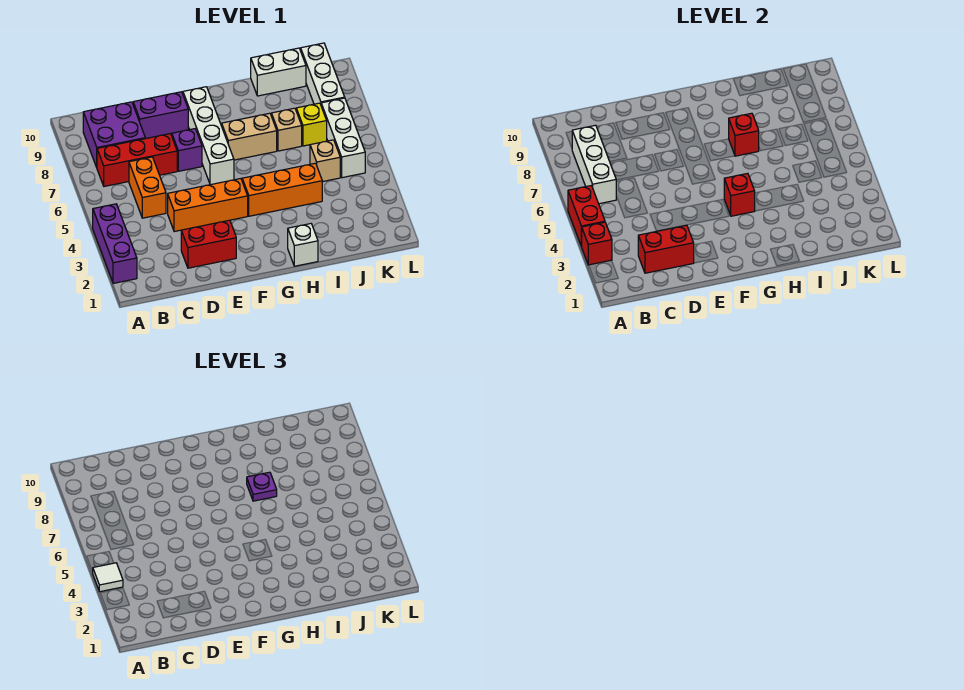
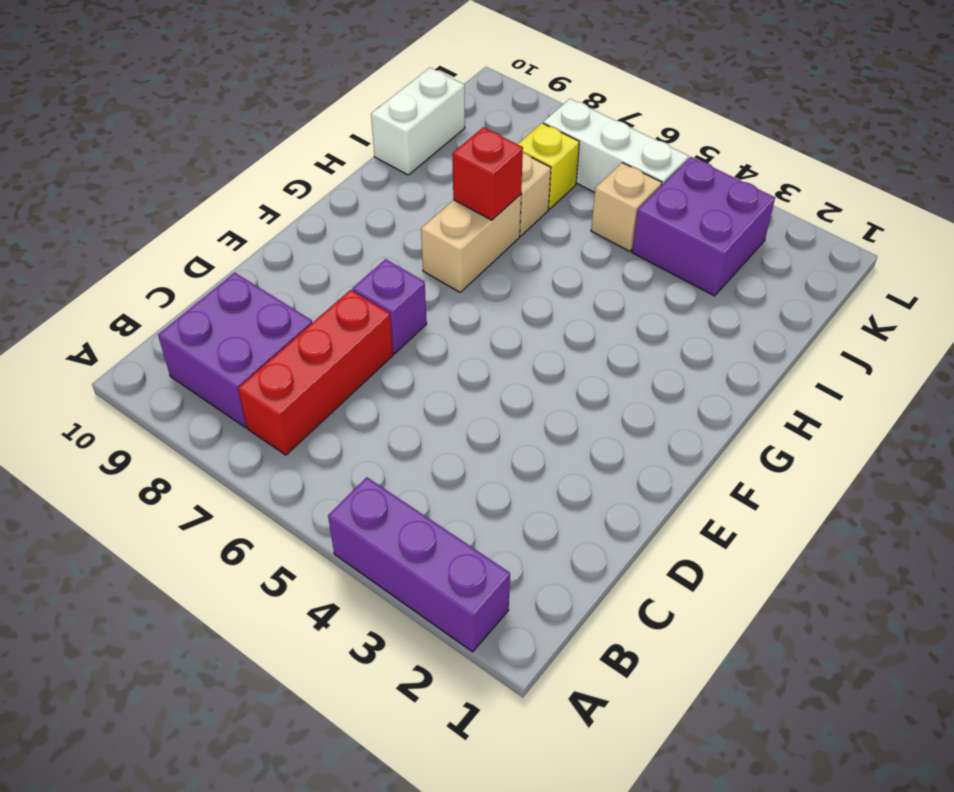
purple brick J3:K4 level 1 -> none
none -> orange brick C5:C6 level 1
none -> red brick D2:E2 level 1
none -> orange brick D4:F4 level 1

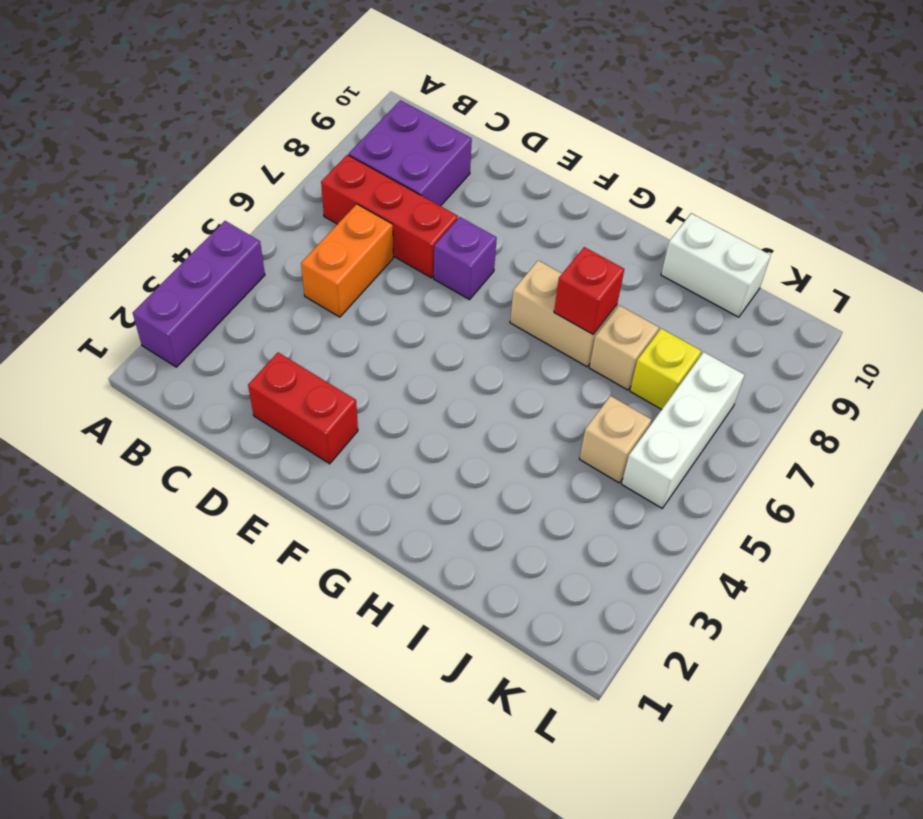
none -> orange brick D4:F4 level 1
none -> purple brick D9:E9 level 1
none -> white brick F6:F9 level 1

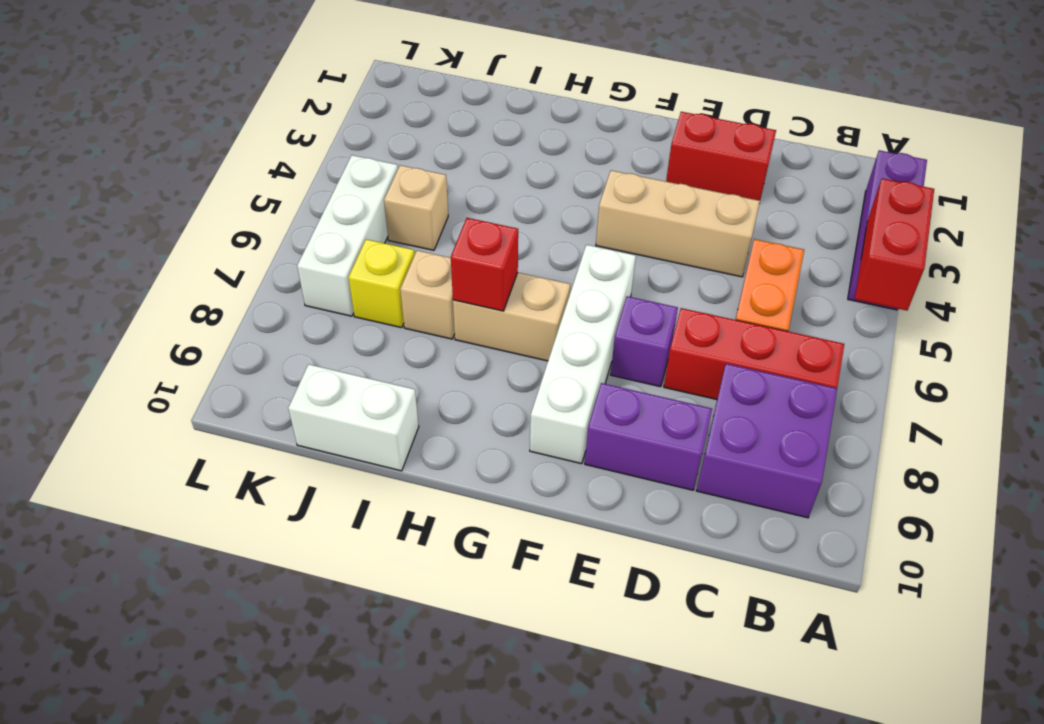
tan brick D4:F4 level 1 -> orange brick D4:F4 level 1
none -> orange brick G4:I4 level 1
none -> white brick H1 level 1
none -> white brick K8:K10 level 1

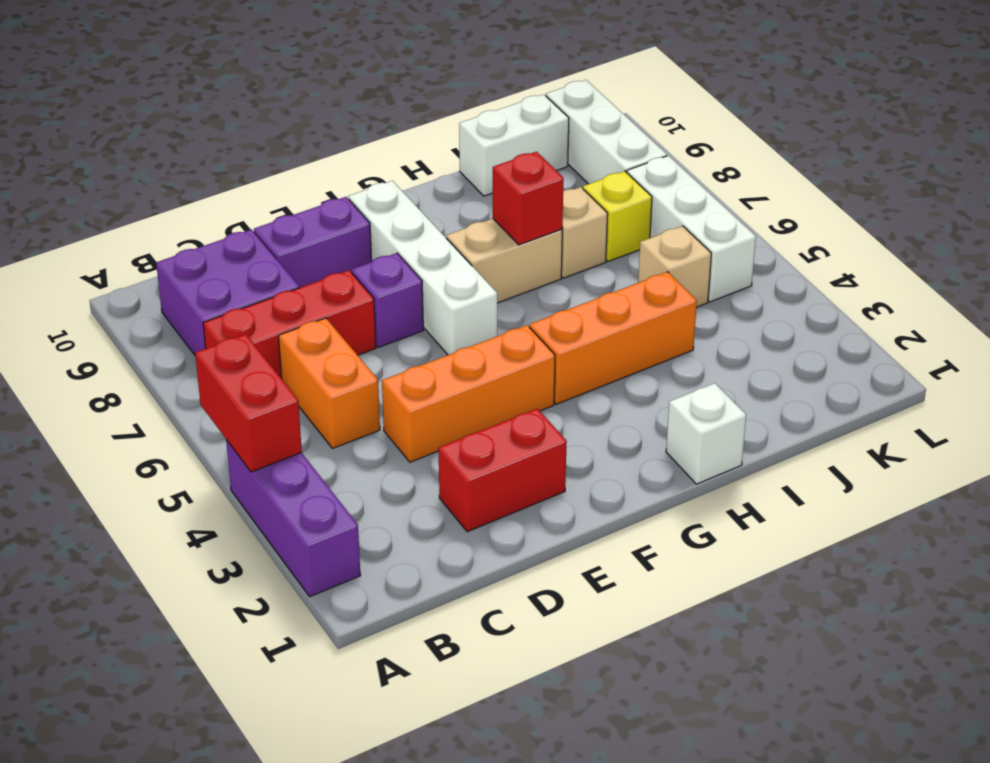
none -> red brick A3 level 2
none -> white brick B6:B8 level 2
none -> red brick C2:D2 level 2

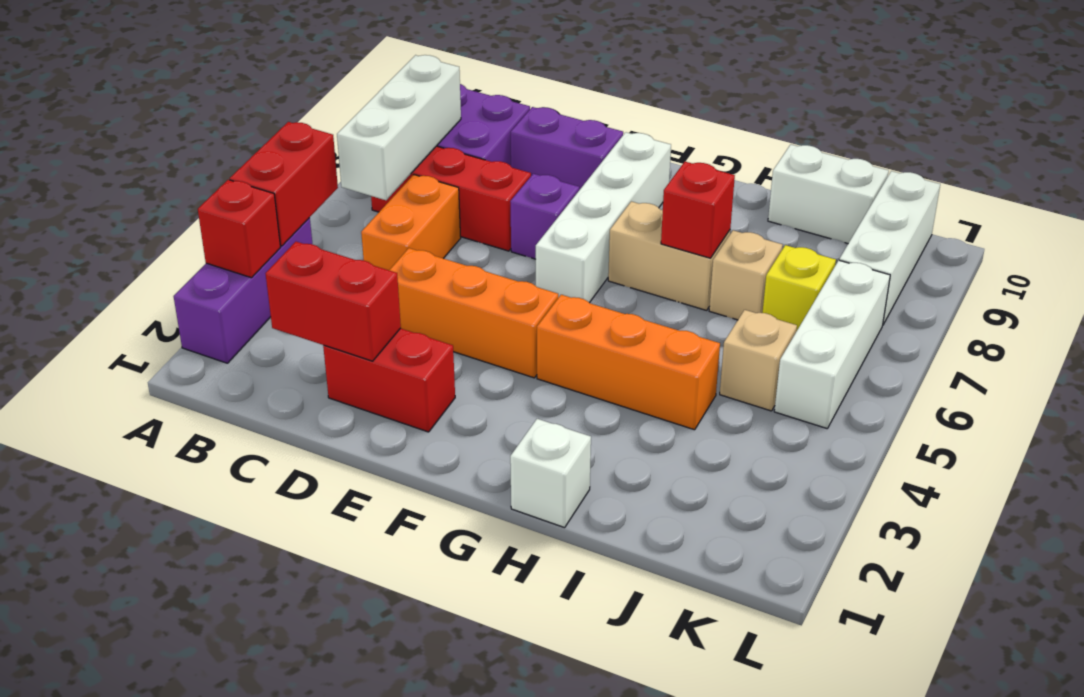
none -> red brick G4 level 2
none -> white tile A4 level 3
none -> purple plate H7 level 3

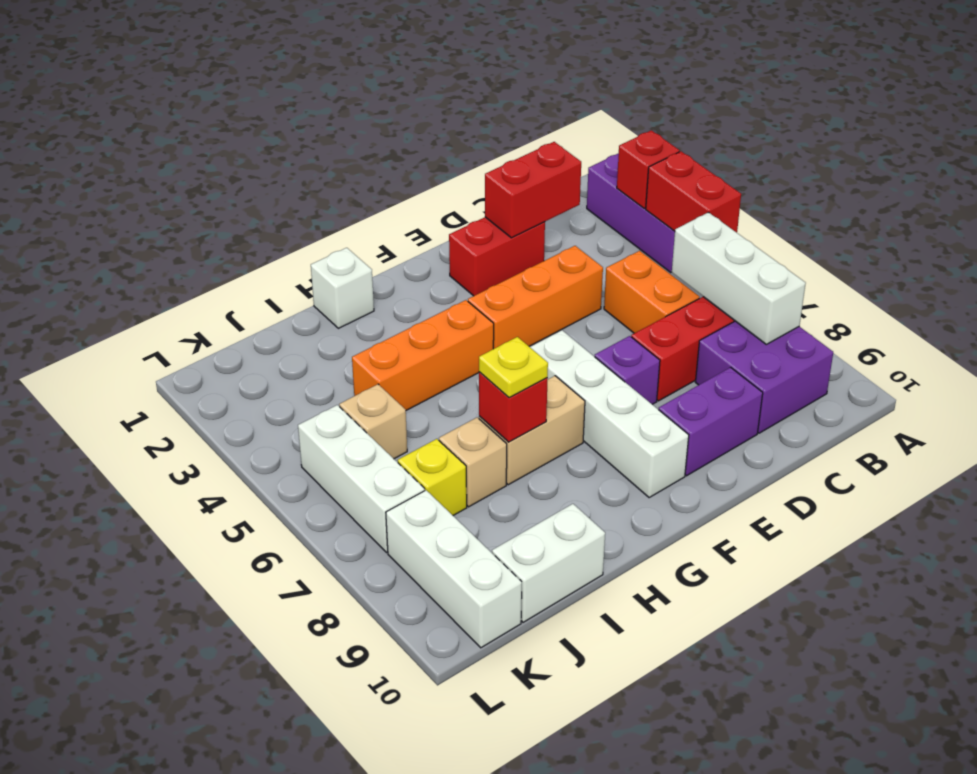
yellow plate H7 level 3 -> purple plate H7 level 3
none -> red brick G4 level 2
none -> white tile A4 level 3

